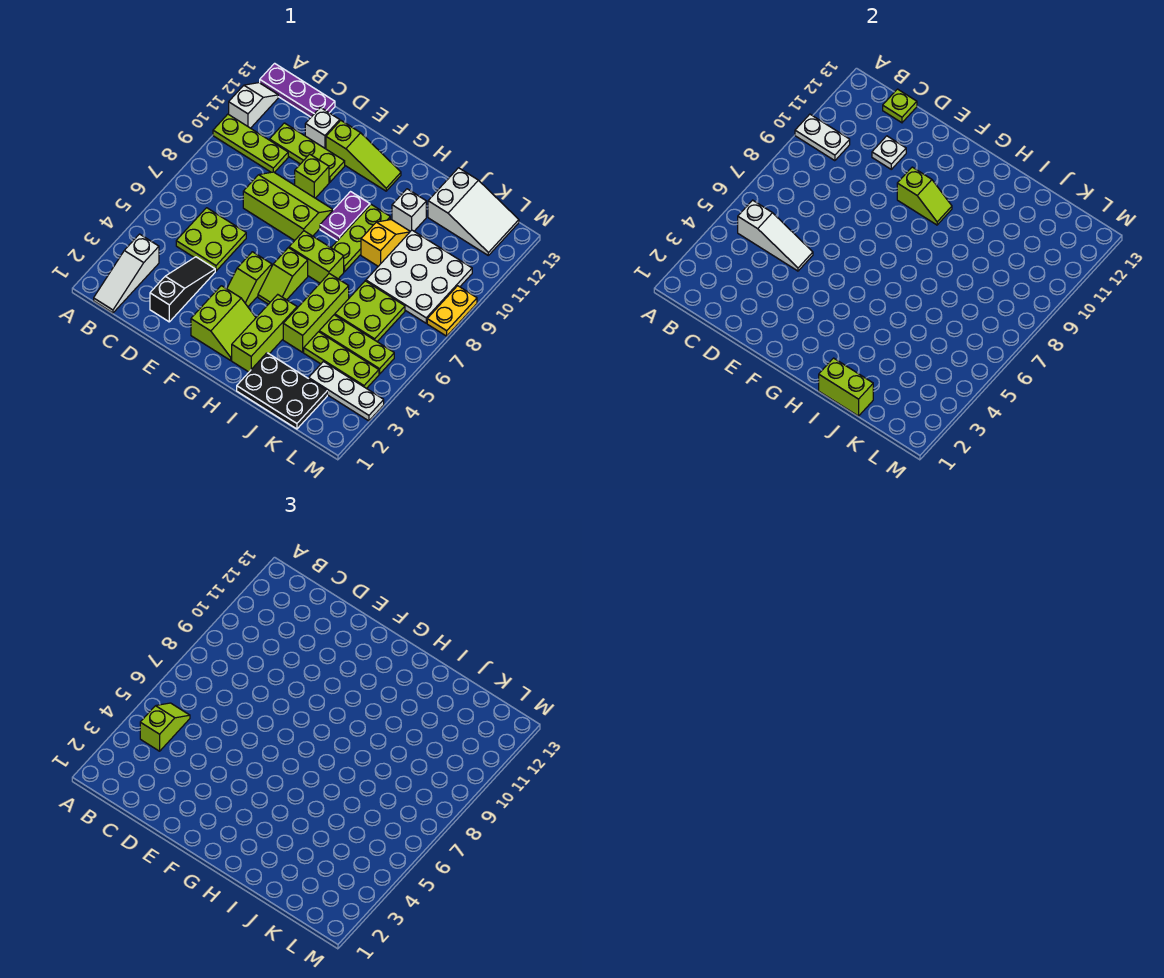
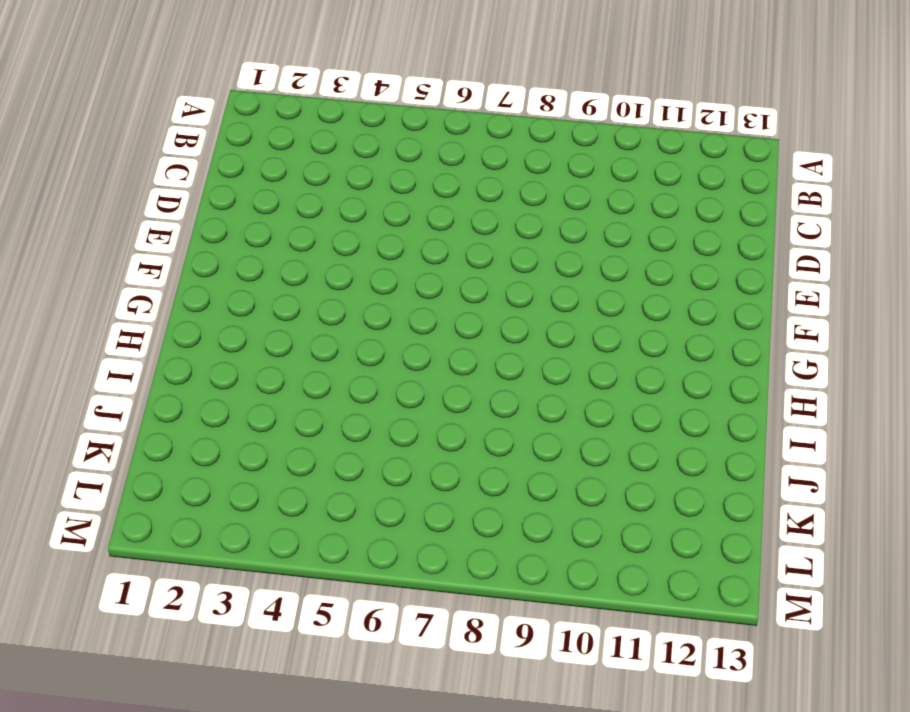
none -> lime plate A10:C10 level 1
none -> white slope A11:A12 level 1 top 11
none -> purple plate A13:C13 level 1
none -> white slope B1:B3 level 1 top 3

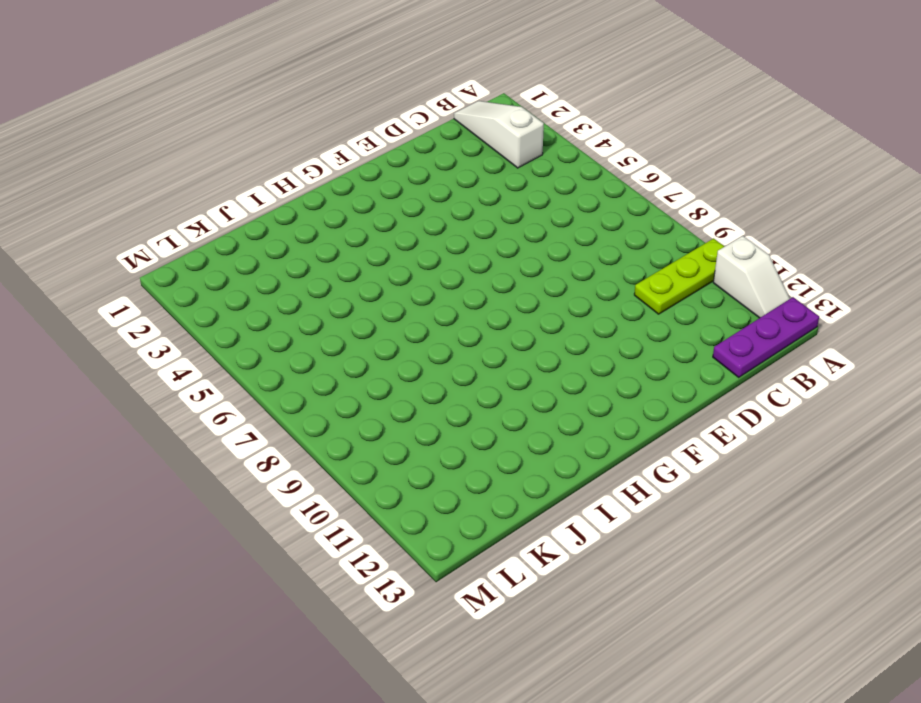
none -> lime plate C5:D6 level 1
none -> lime plate C11:E11 level 1
none -> black slope D2:D4 level 1 top 2
none -> lime slope D8:F9 level 1 top 8

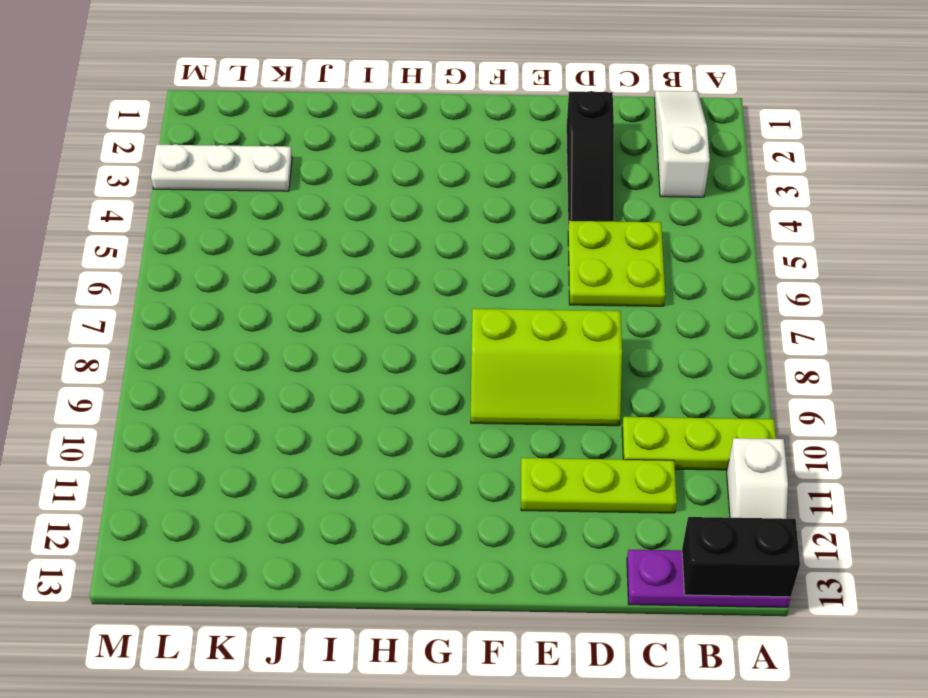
black brick A13:B13 level 2 -> none
none -> white brick D12 level 1
none -> lime brick E10 level 1
none -> lime slope E12:G12 level 1 top E
none -> lime slope F2:G3 level 1 top F

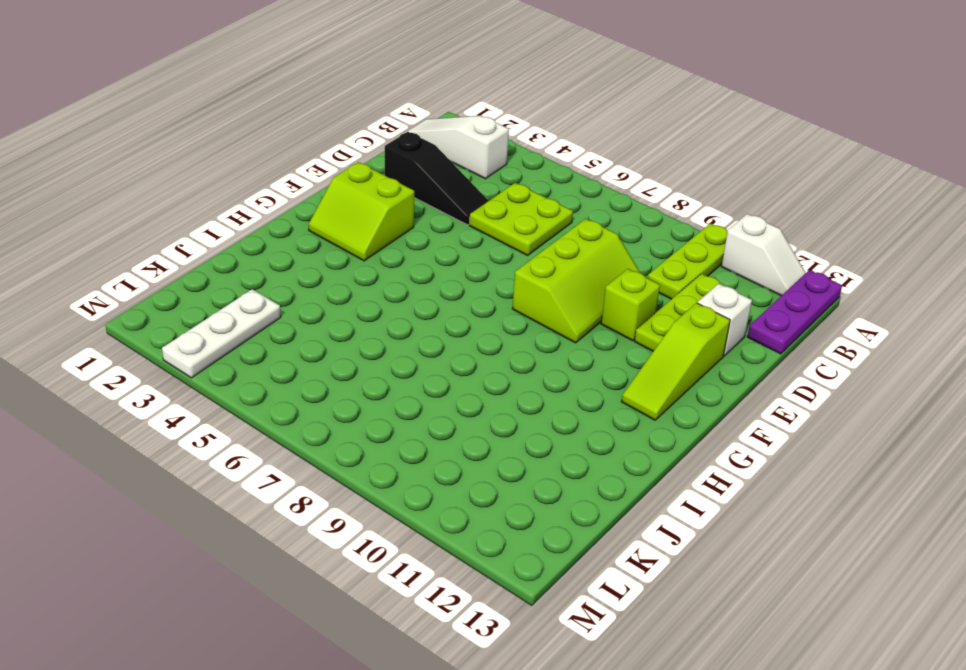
none -> lime slope F4:F5 level 1 top 5
none -> lime slope G5:G6 level 1 top 6
none -> lime brick G7:H7 level 1
none -> purple plate G9:G10 level 1

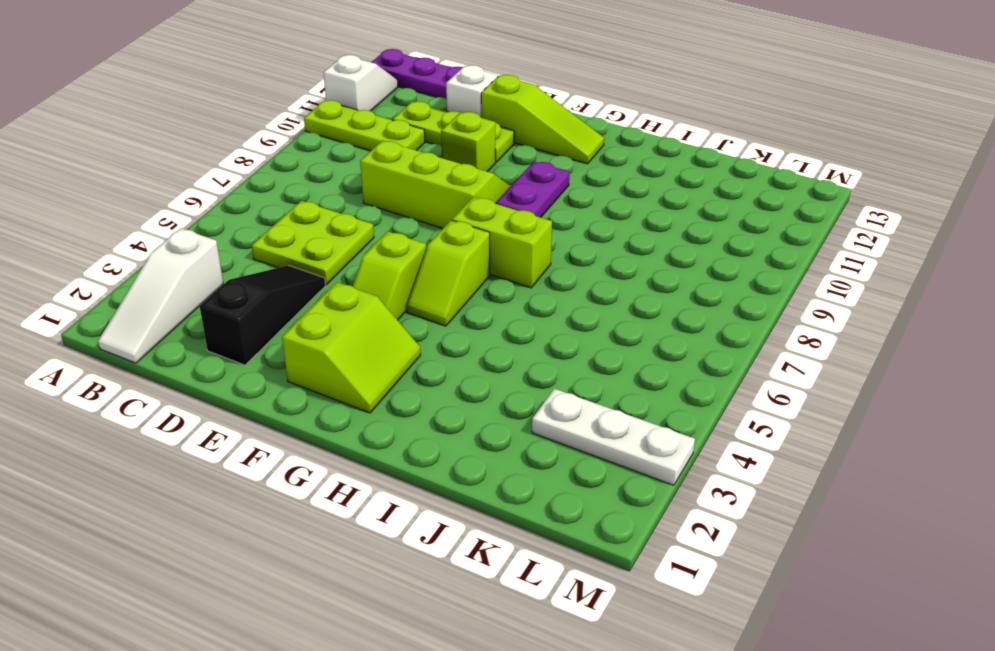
none -> lime brick H2:H4 level 1
none -> lime plate H8:H10 level 1
none -> black plate I1:K2 level 1
none -> lime brick I4:I6 level 1

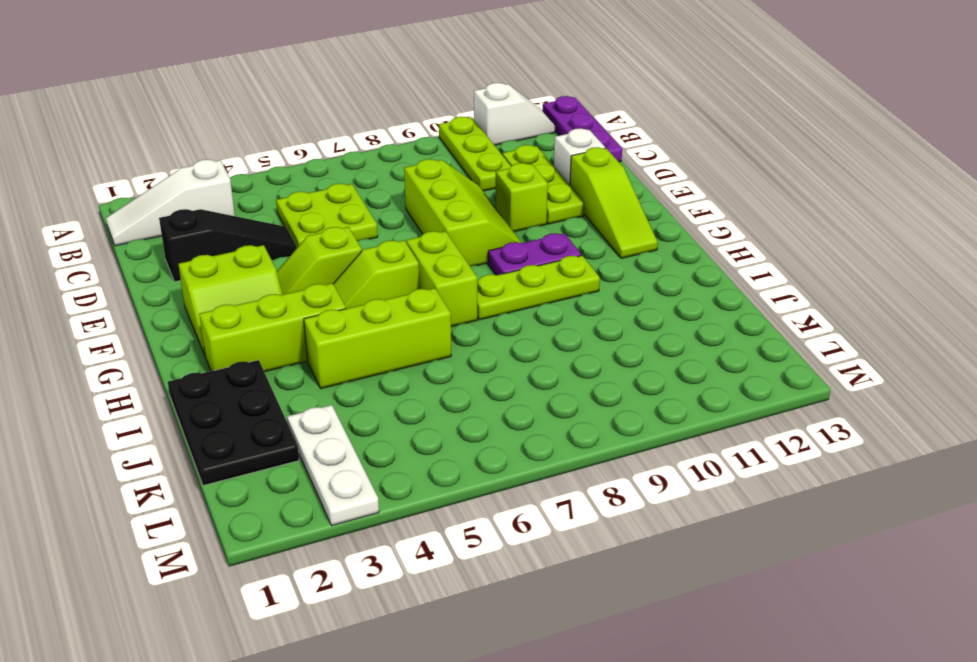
none -> yellow slope I9:I10 level 1 top 9
none -> white brick I11 level 1
none -> lime plate J4:L4 level 1
none -> lime plate J5:L5 level 1

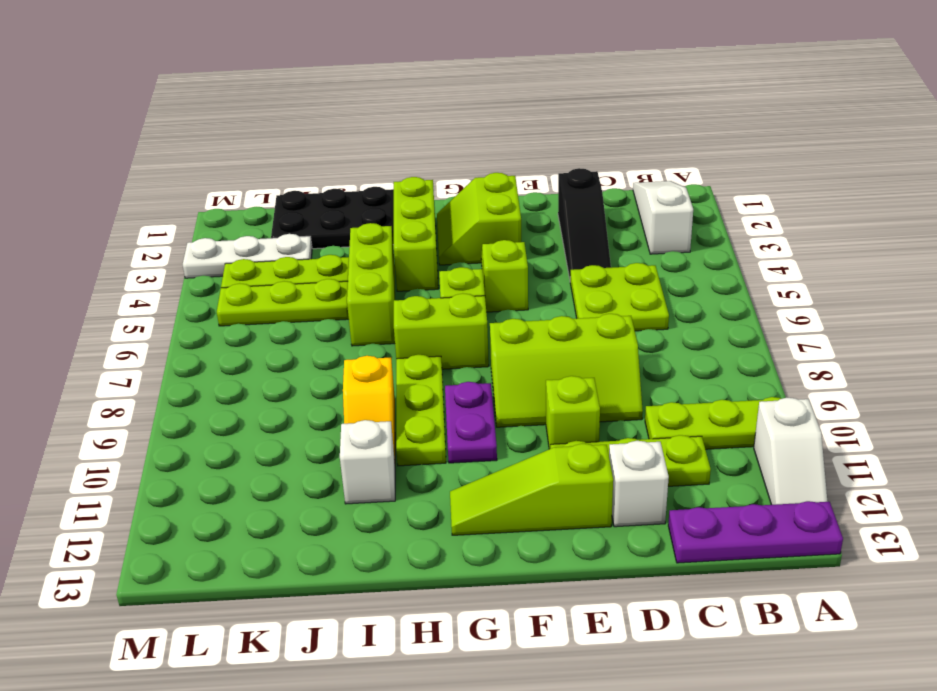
none -> lime plate J6:K7 level 1
none -> white plate J8:L10 level 1
none -> white slope J12:L13 level 1 top J
none -> yellow plate M8:M9 level 1

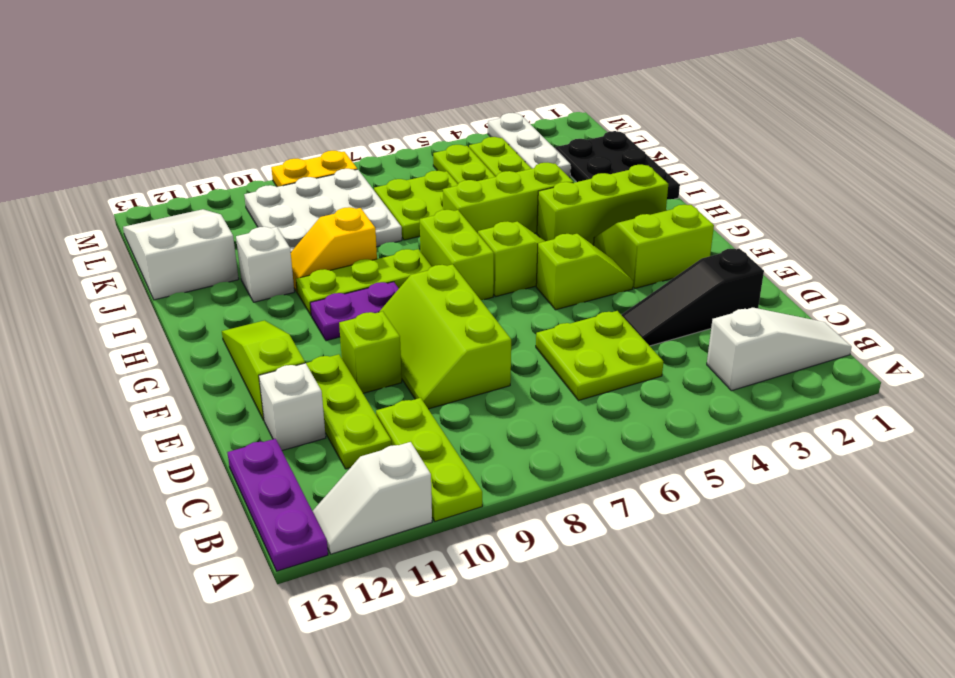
none -> white plate A10:B10 level 2
none -> white slope B5:D5 level 2 top B
none -> lime plate C13 level 2
none -> white plate D11 level 2

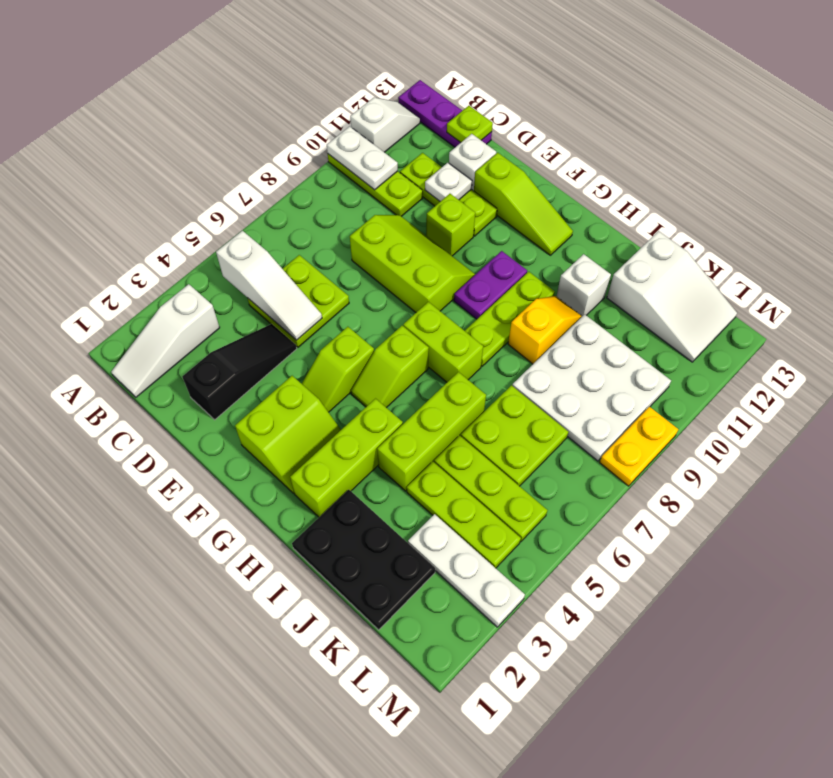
none -> lime slope F10:G10 level 2 top F
none -> lime brick I1:J1 level 2
none -> lime slope B4:B5 level 3 top 4

